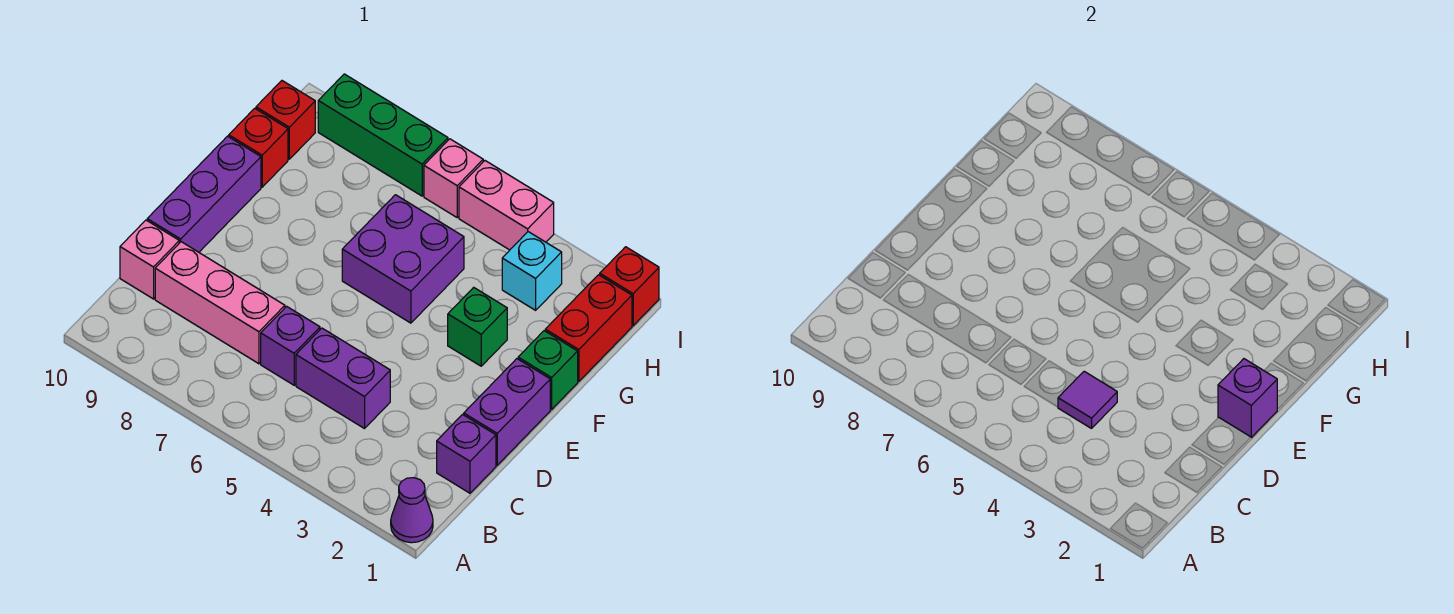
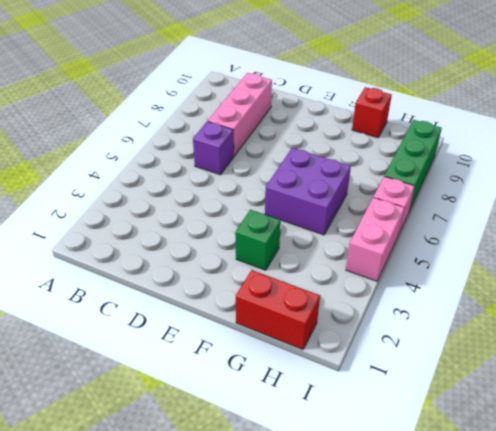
none -> purple cone A1 level 1
none -> purple brick C1 level 1
none -> purple brick C4:C5 level 1

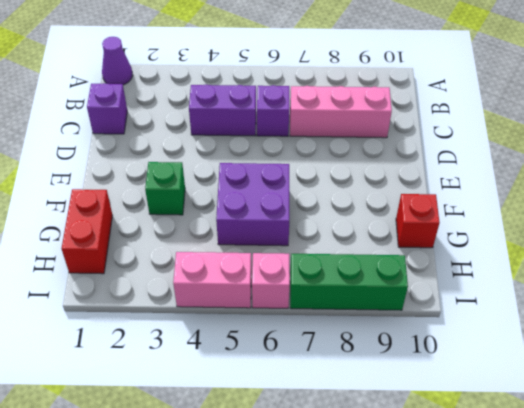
none -> pink brick C10 level 1
none -> purple brick D1:E1 level 1
none -> purple brick D10:F10 level 1

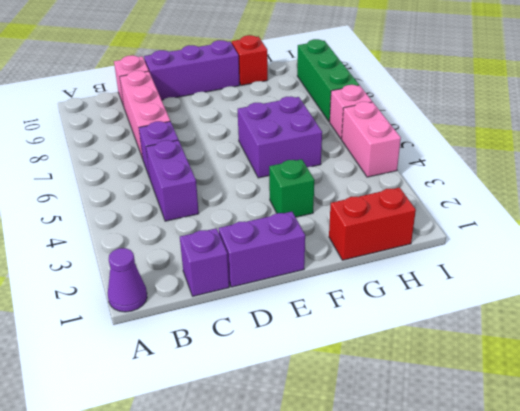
none -> green brick F1 level 1
none -> cyan brick H3 level 1
none -> red brick H10 level 1

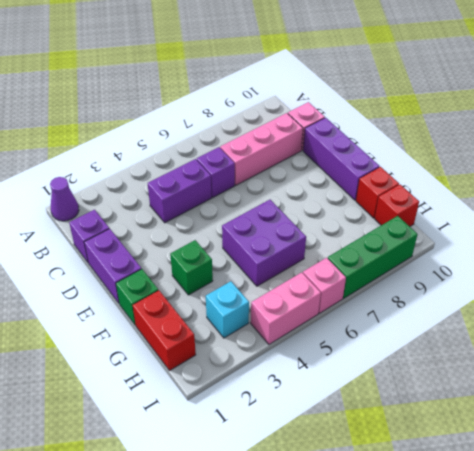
none -> red brick I1 level 1
none -> purple tile C4 level 2
none -> purple brick E1 level 2

